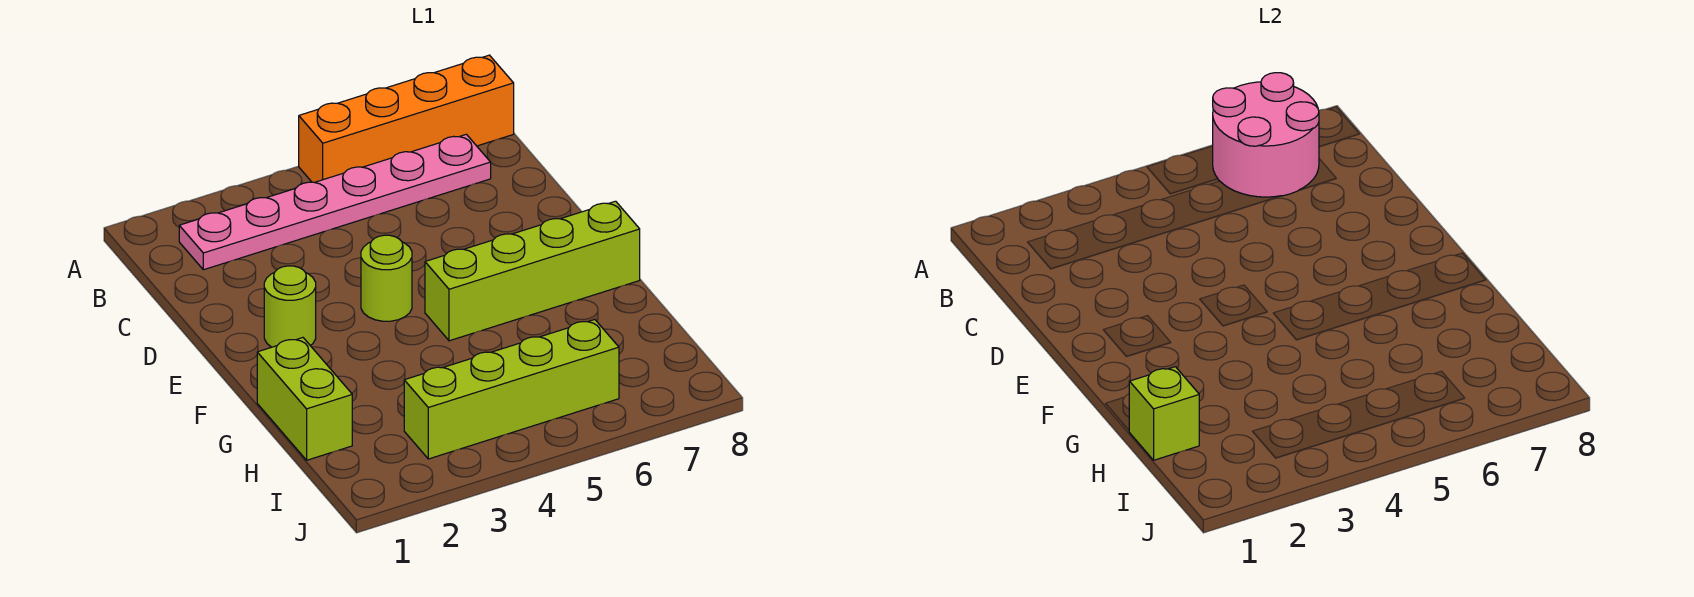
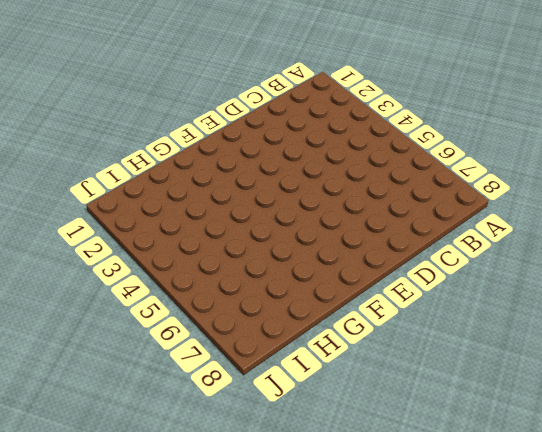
none -> orange brick A5:A8 level 1
none -> pink plate B2:B7 level 1

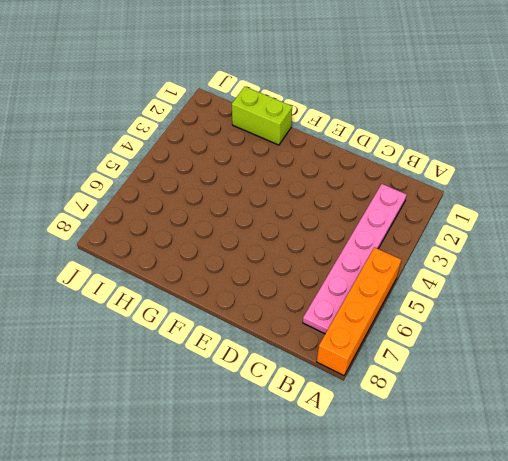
none -> lime round brick E2 level 1
none -> lime round brick E4 level 1

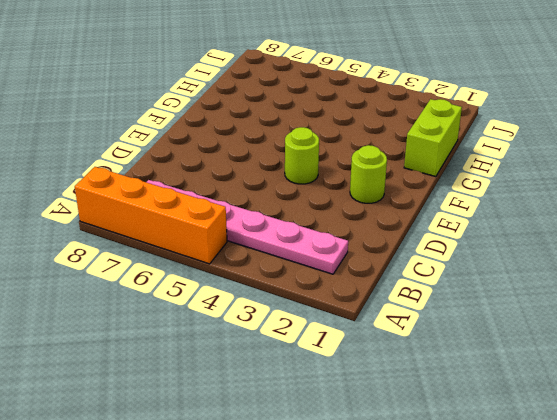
none -> lime brick F5:F8 level 1
none -> lime brick I3:I6 level 1

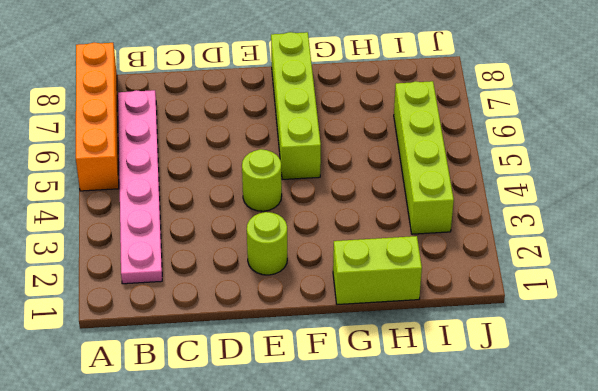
none -> pink round brick A6:B7 level 2
none -> lime brick H1 level 2

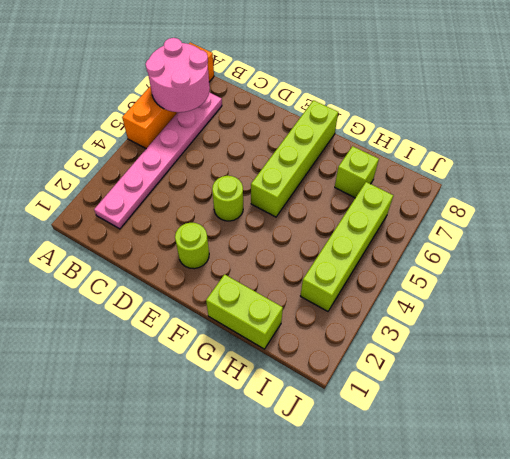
lime brick H7 level 1 -> lime brick H1 level 2

